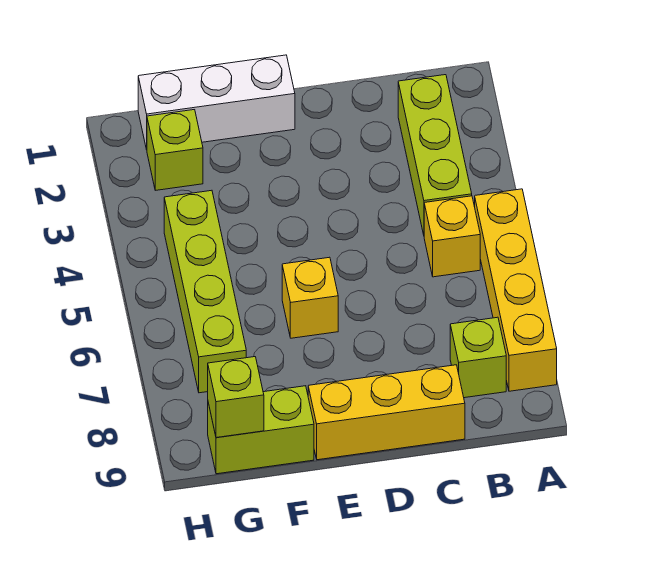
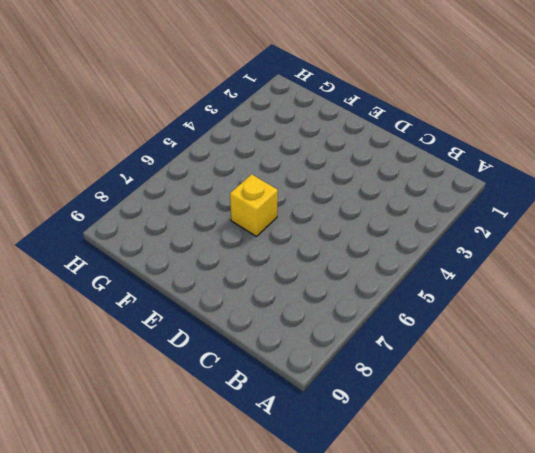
none -> yellow brick A5:A8 level 1
none -> lime brick B2:B4 level 1

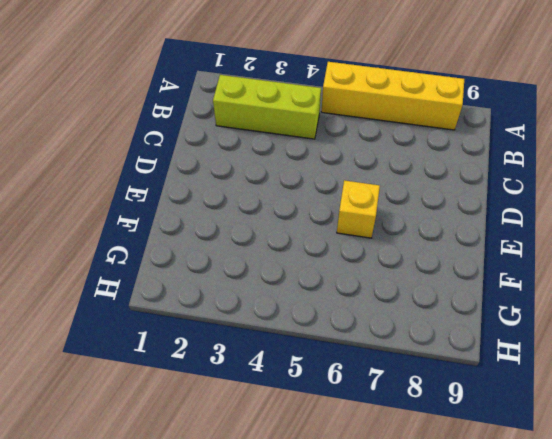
none -> yellow brick B5 level 1
none -> lime brick B8 level 1

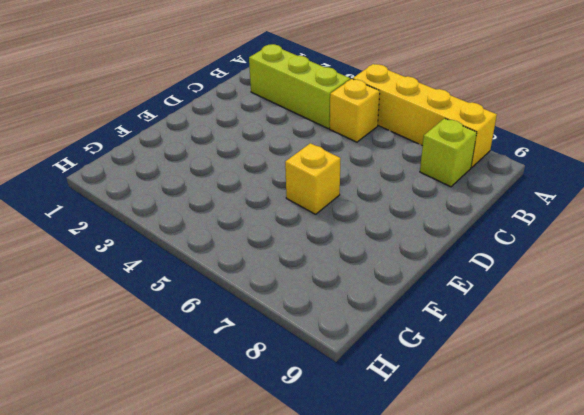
none -> yellow brick C9:E9 level 1
none -> white brick E1:G1 level 1

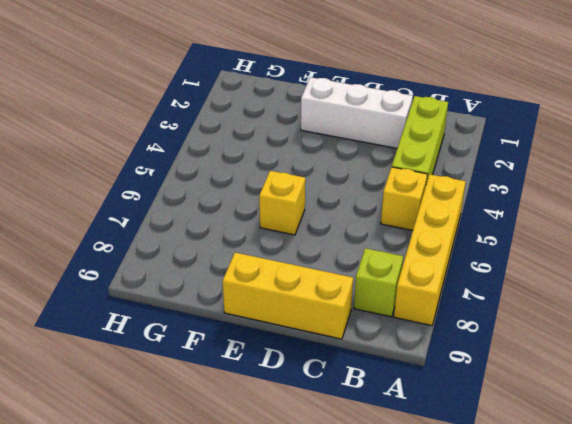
white brick C2:E2 level 1 -> white brick E1:G1 level 1
none -> lime brick F9:G9 level 1
none -> lime brick G2 level 1

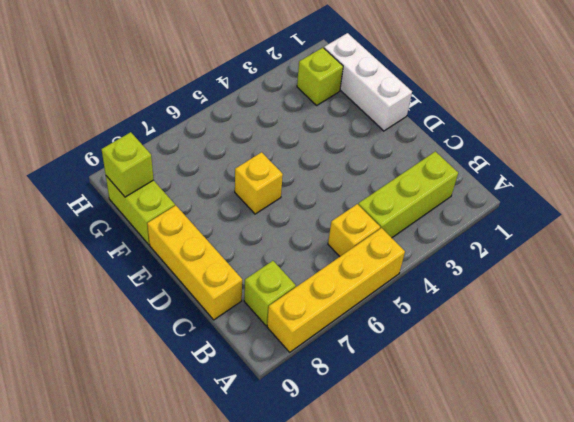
none -> lime brick G4:G7 level 1

